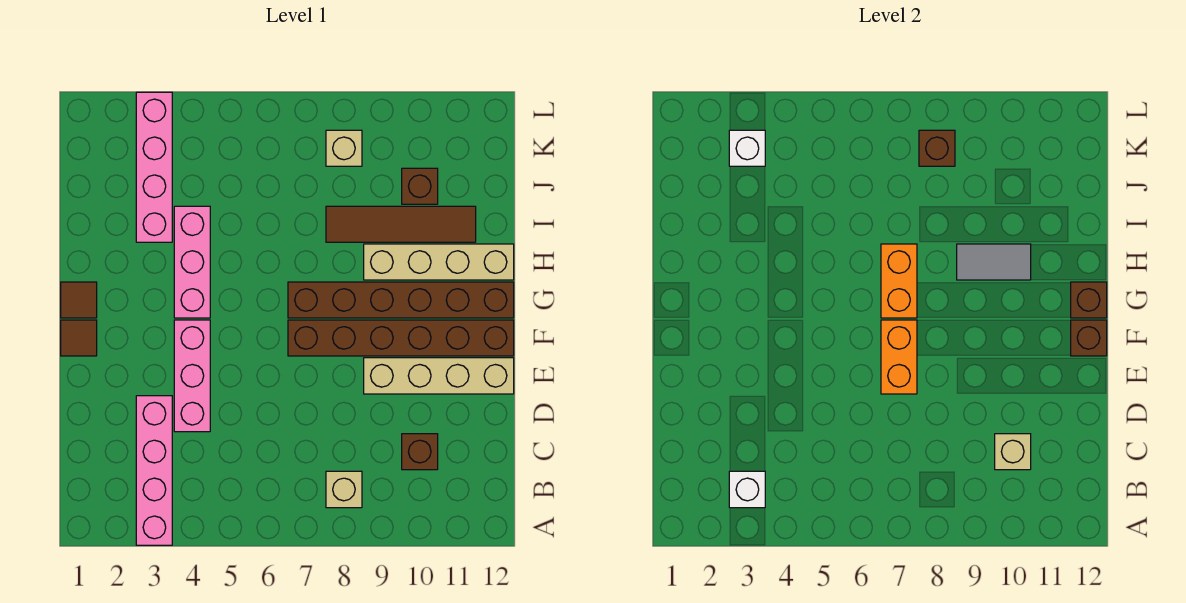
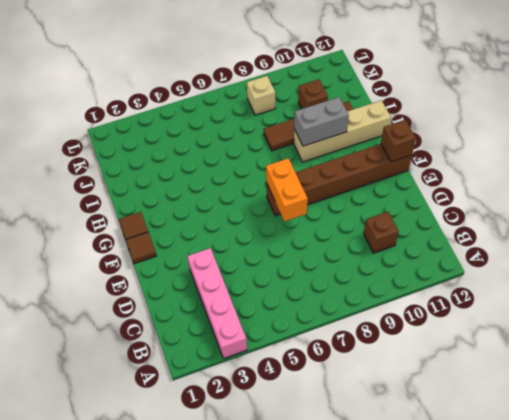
grey brick H9:H10 level 2 -> grey tile H9:H10 level 2
none -> tan brick B8 level 1
none -> pink brick D4:F4 level 1
none -> tan brick E9:E12 level 1

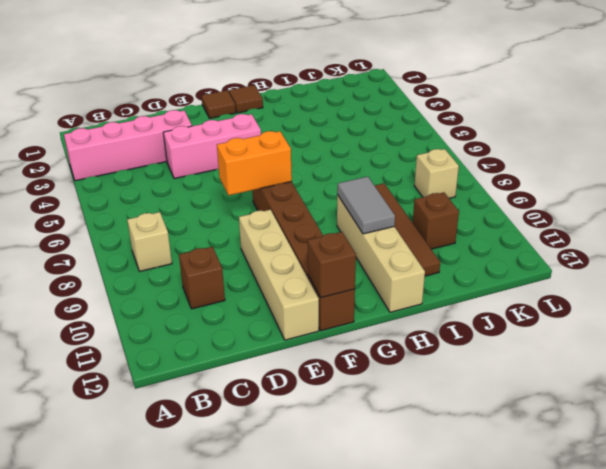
none -> pink brick G4:I4 level 1
none -> brown brick G7:G12 level 1
none -> pink brick I3:L3 level 1

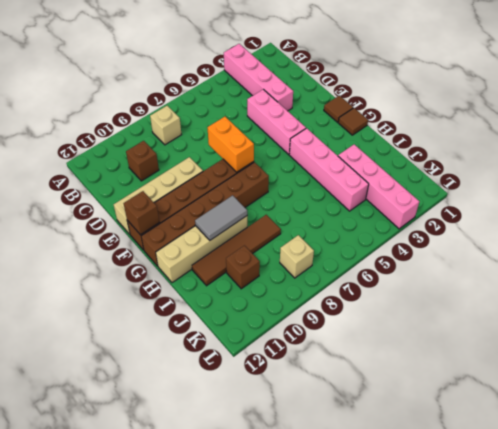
pink brick G4:J4 level 1 -> pink brick G4:I4 level 1
none -> white brick B3 level 2
none -> tan brick C10 level 2
none -> orange brick G7:H7 level 2

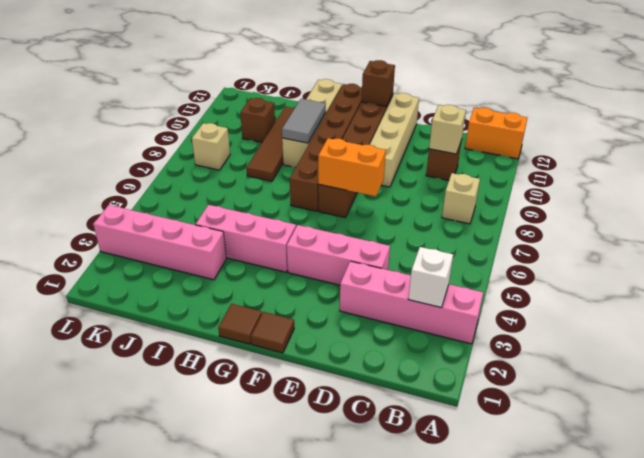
orange brick A12:B12 level 1 -> orange brick G7:H7 level 2
none -> brown brick G12 level 2
none -> white brick K3 level 2
none -> brown brick K8 level 2

